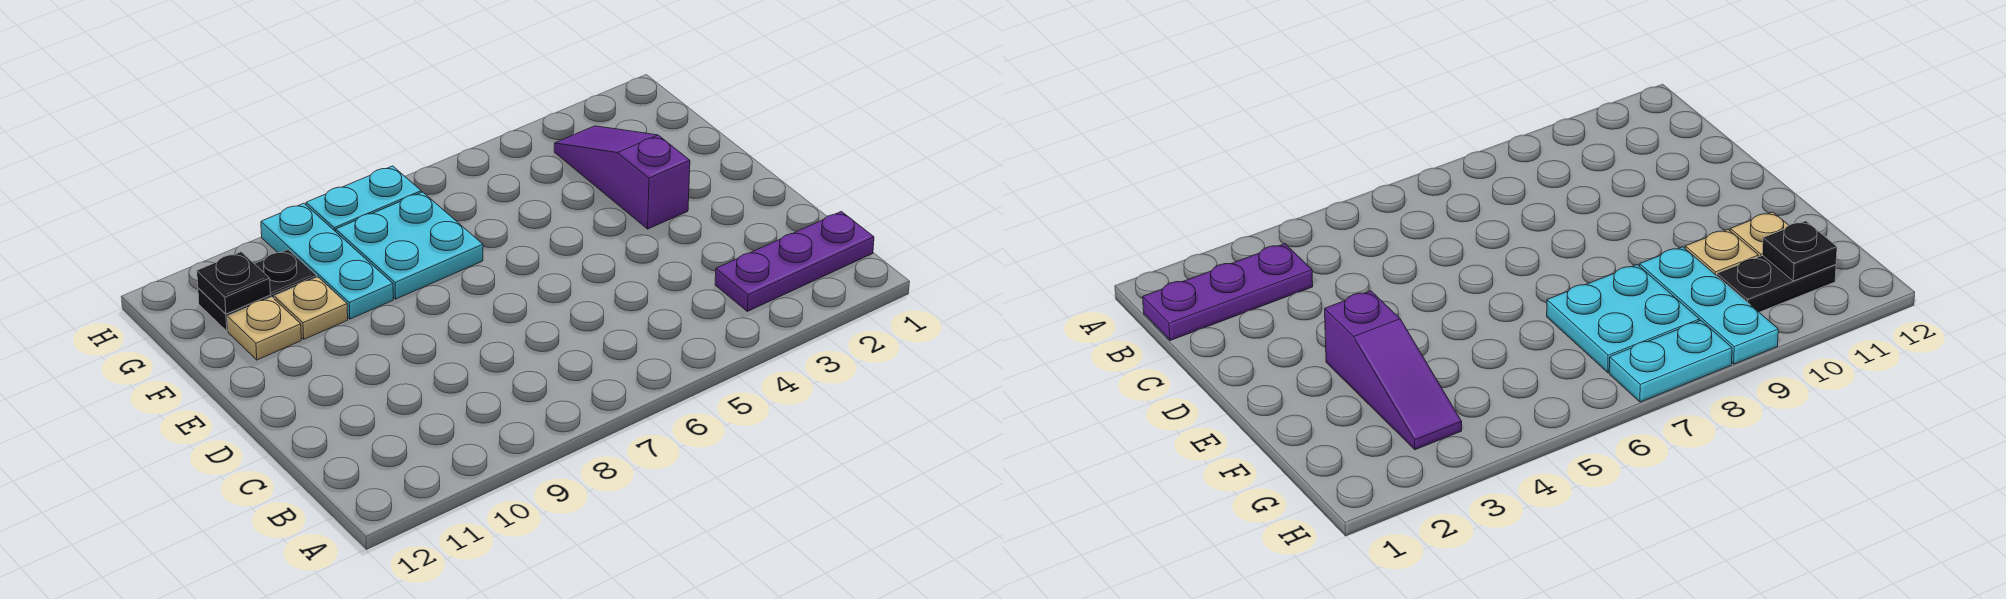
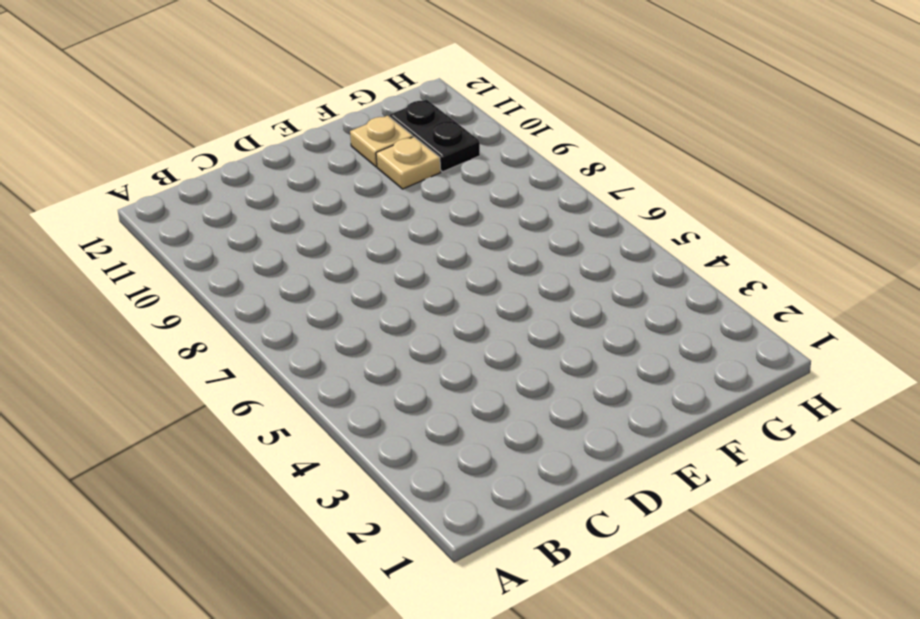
none -> purple plate B1:B3 level 1
none -> purple slope E3:G3 level 1 top E

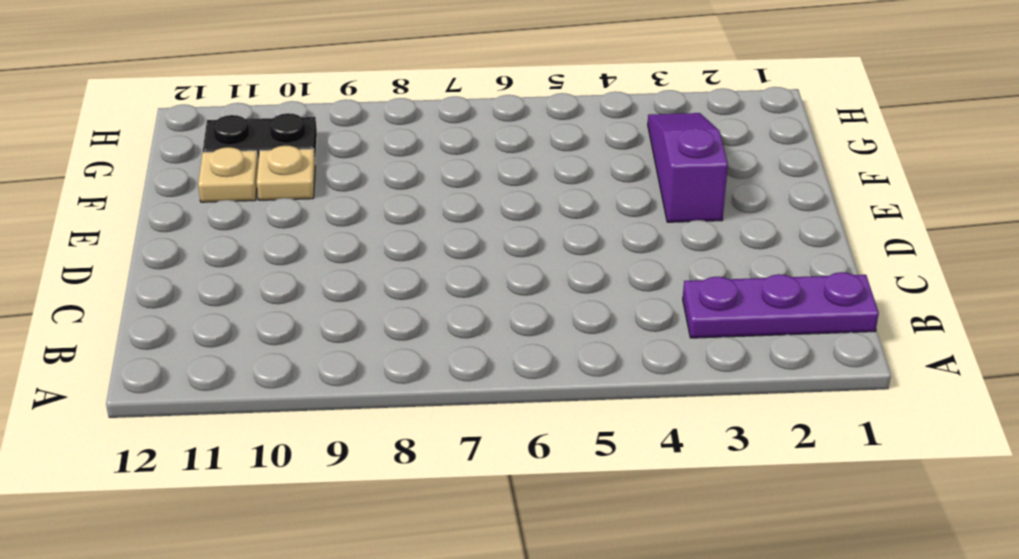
none -> cyan plate F7:G8 level 1
none -> cyan plate F9:H9 level 1

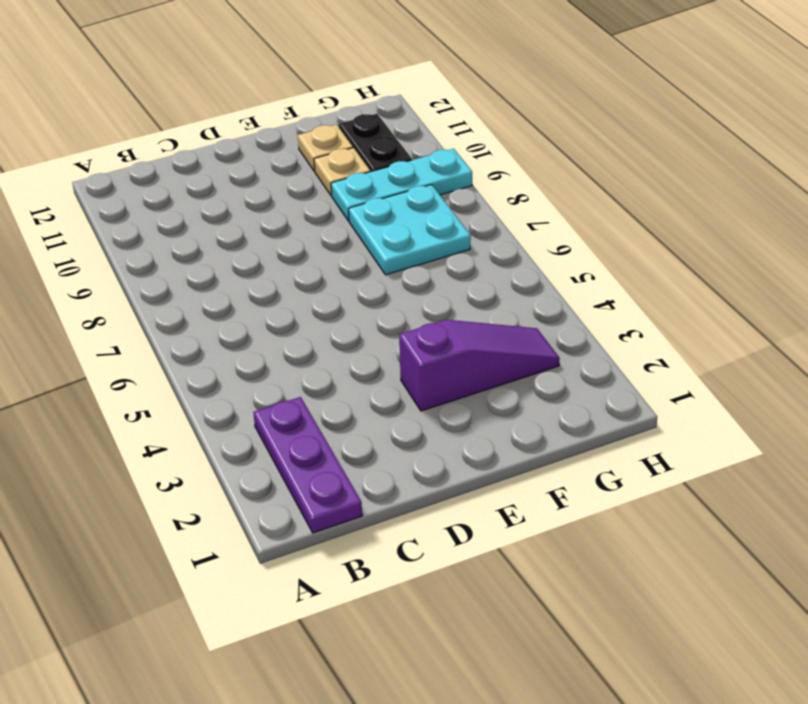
none -> cyan plate H7:H8 level 1
none -> black plate G11 level 2

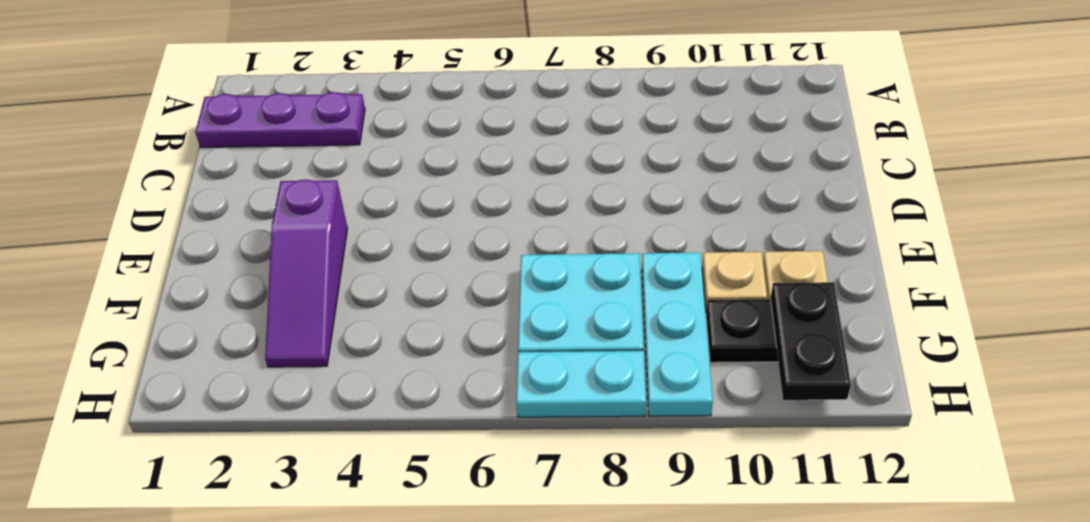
black plate G11:H11 level 2 -> black plate G11 level 2

